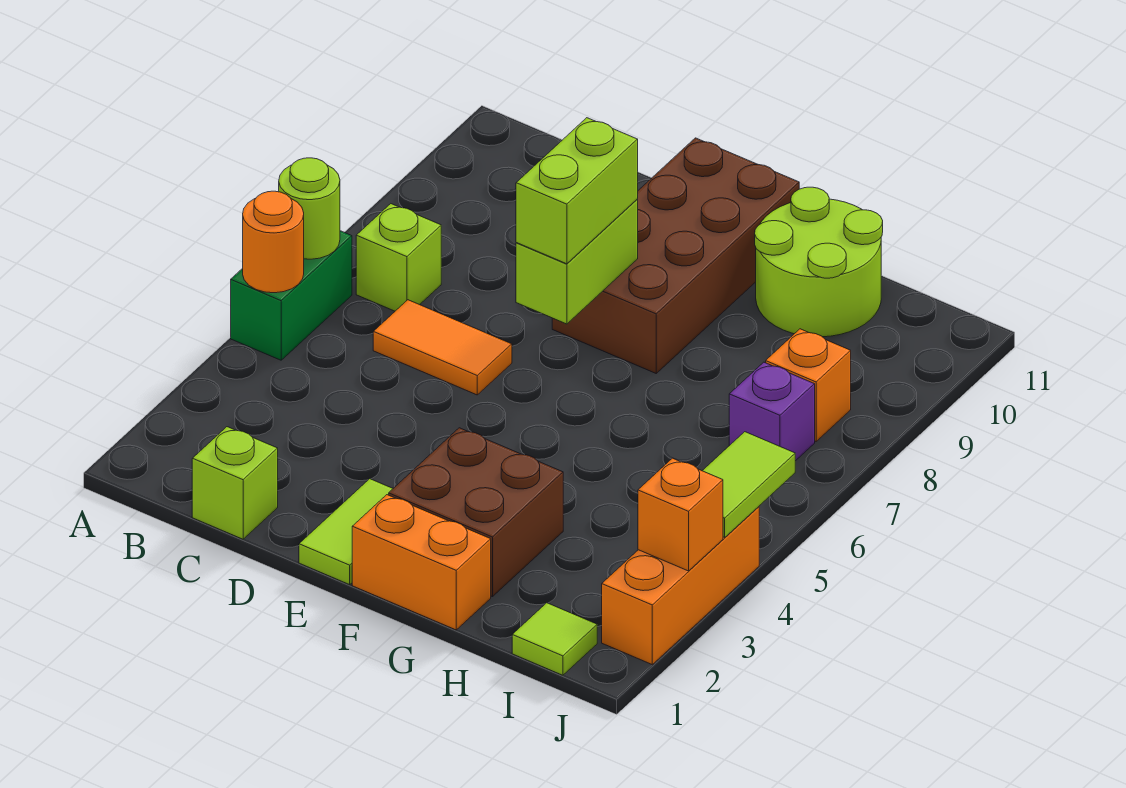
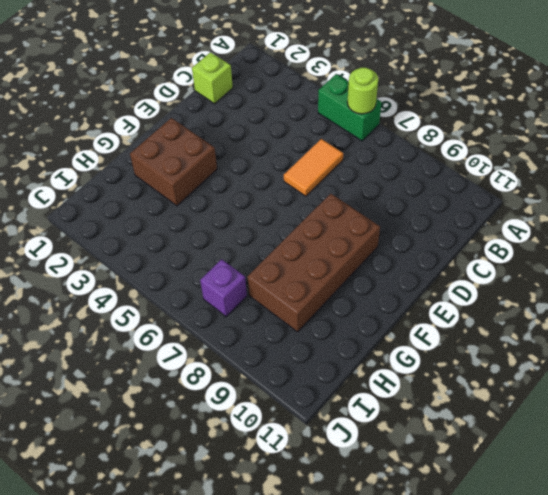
brown brick E8:H9 level 1 -> brown brick E8:F11 level 1
none -> lime brick B7 level 1
none -> lime tile E1:E2 level 1
none -> orange brick F1:G1 level 1

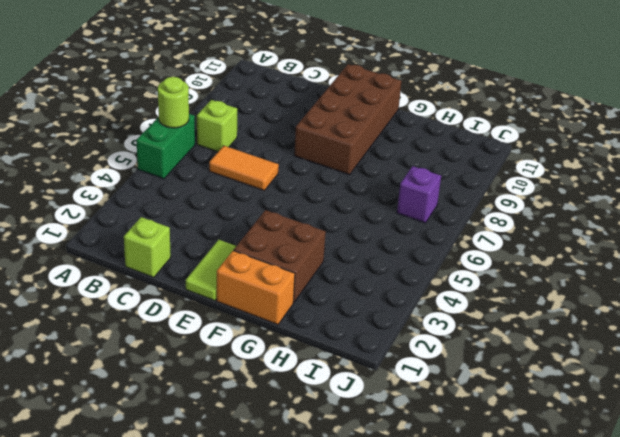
none -> lime round brick G10:H11 level 1
none -> lime tile I1 level 1
none -> orange brick I8 level 1

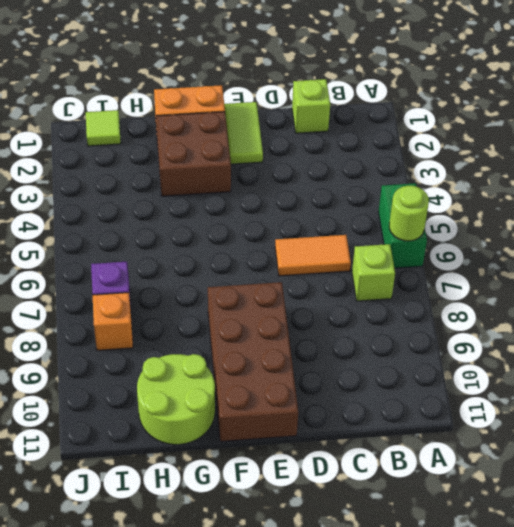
none -> orange brick J2:J4 level 1
none -> orange round brick A5 level 2
none -> lime brick E7:E8 level 2

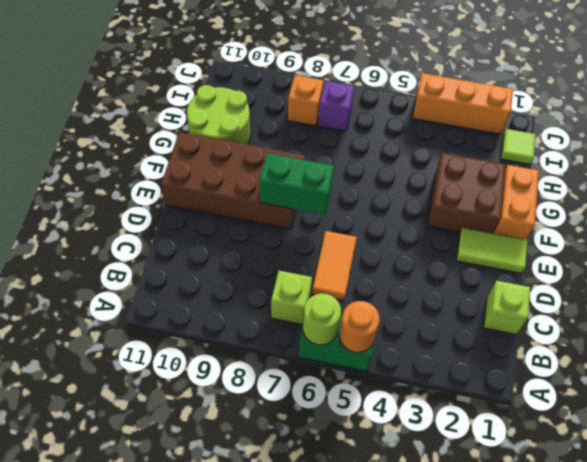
green brick E7:E8 level 2 -> lime brick E7:E8 level 2
none -> orange brick J3 level 2
none -> lime tile J4:J5 level 2
none -> lime brick E7:E8 level 3

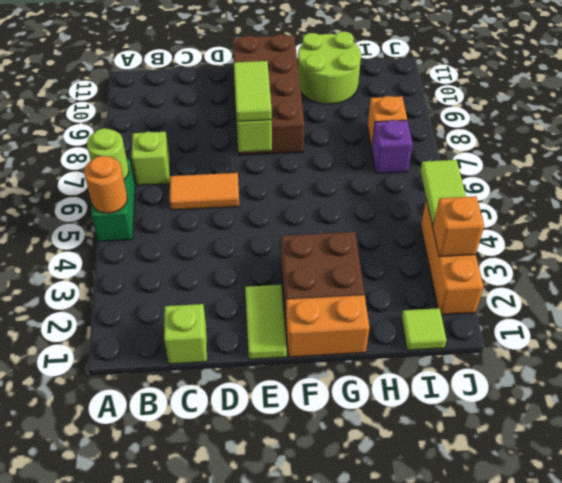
lime tile E7:E8 level 3 -> lime brick E7:E8 level 3

